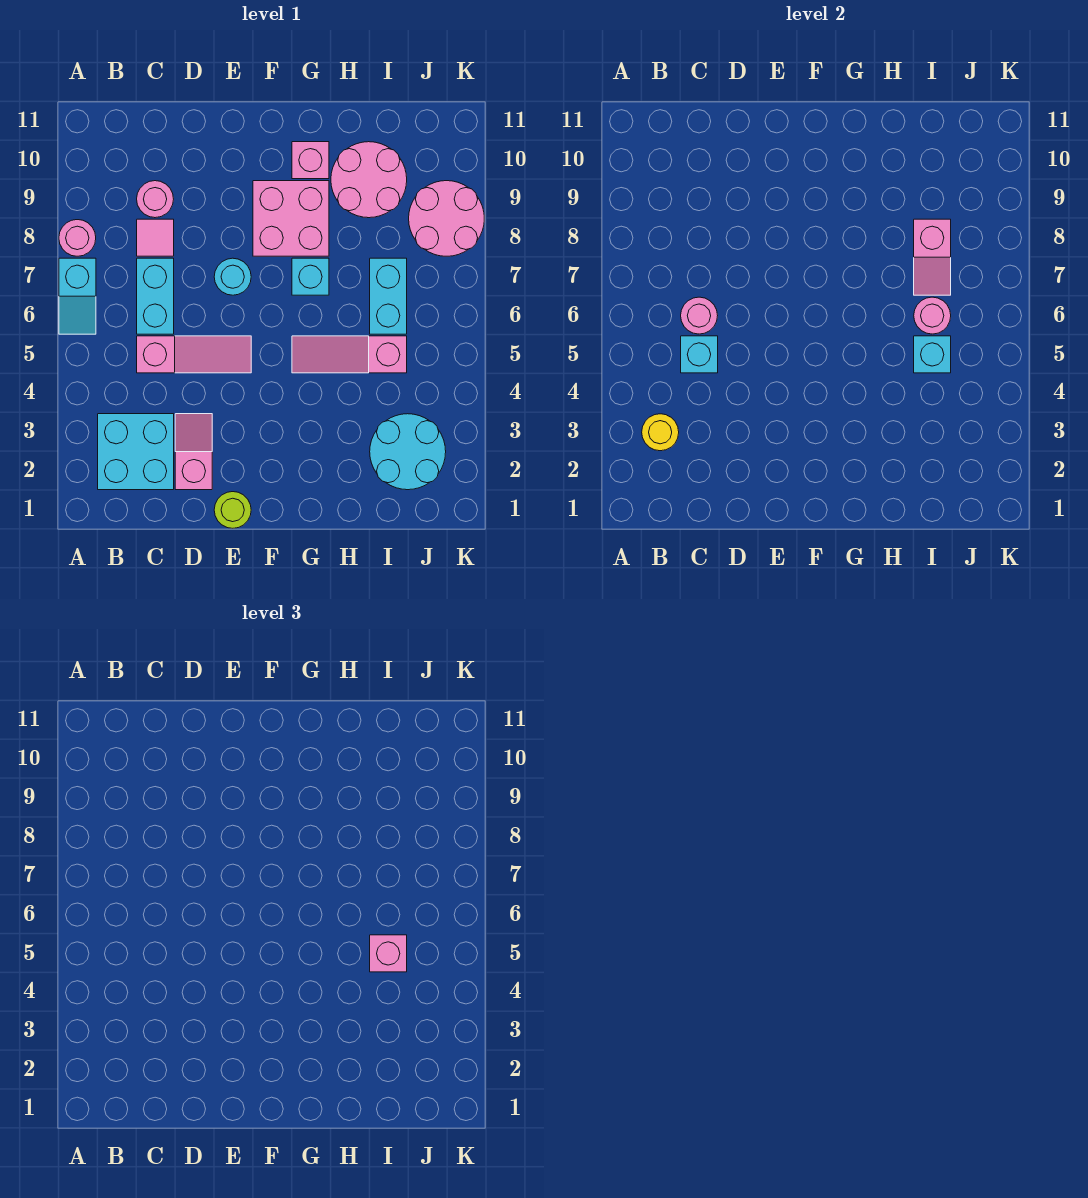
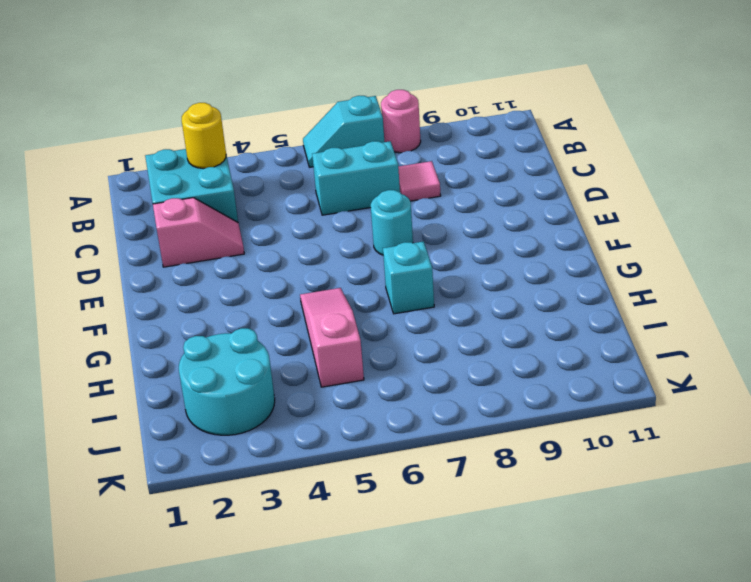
none -> pink slope C5:E5 level 1 top C
none -> pink round brick C9 level 1
none -> lime round brick E1 level 1

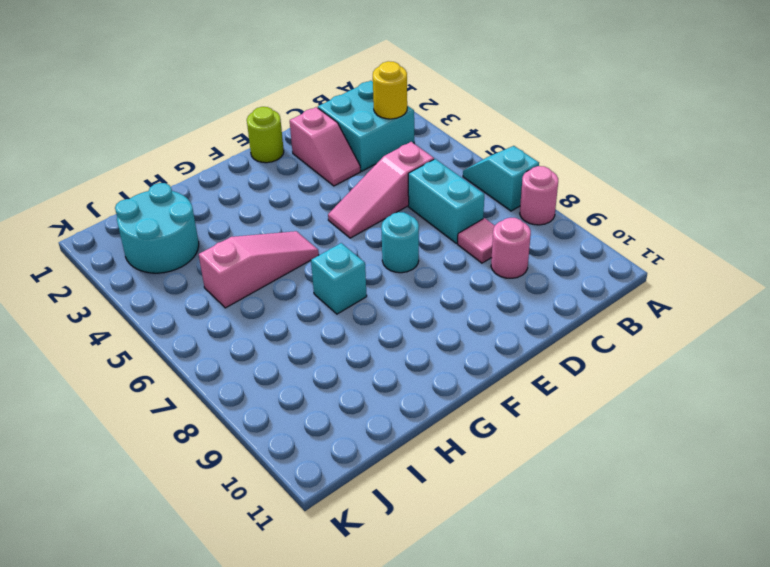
none -> pink brick F8:G9 level 1
none -> pink brick G10 level 1
none -> pink round brick H9:I10 level 1

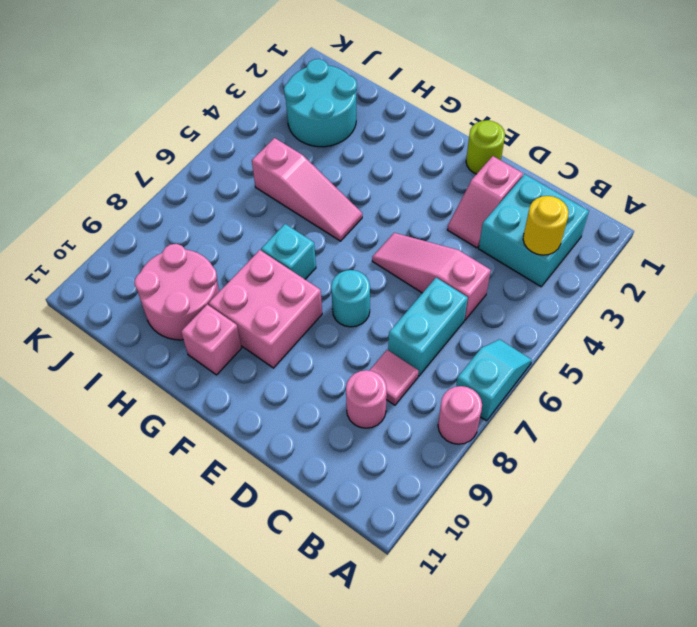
none -> cyan brick I6:I7 level 1
none -> pink round brick J8:K9 level 1
none -> cyan brick C5 level 2

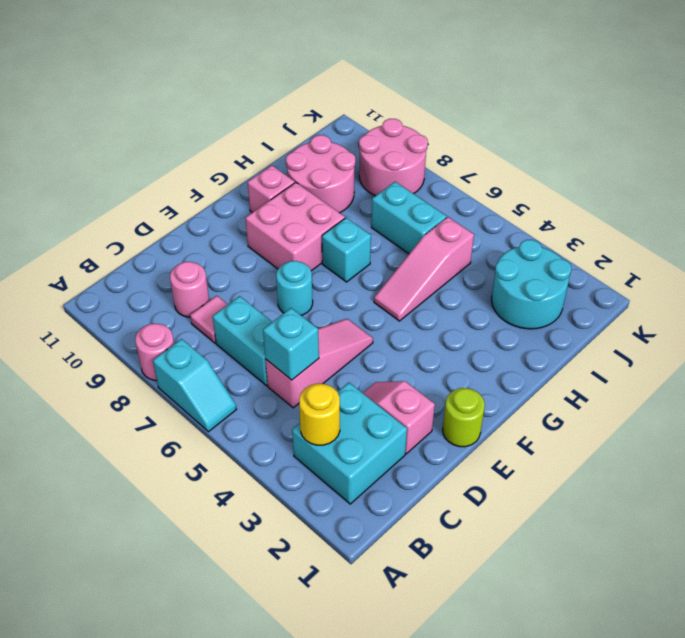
none -> pink round brick C6 level 2
none -> cyan brick I5 level 2
none -> pink round brick I6 level 2

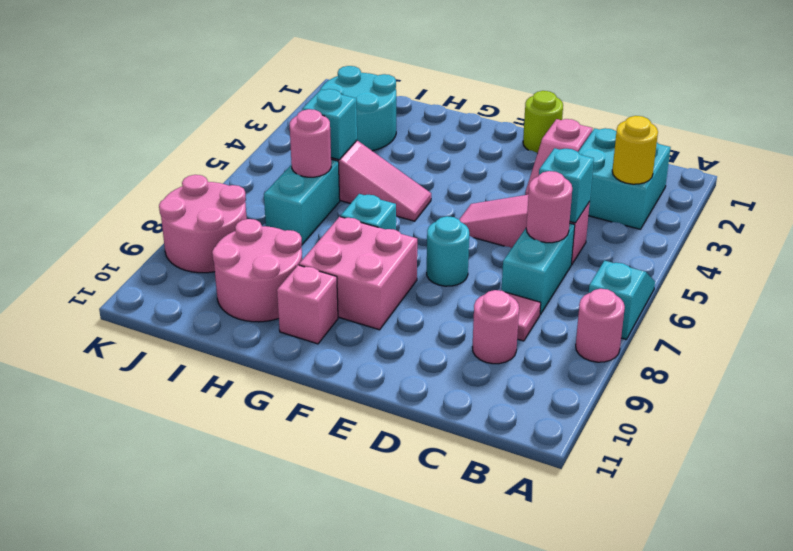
none -> pink slope I7:I8 level 2 top 8
none -> pink brick I5 level 3

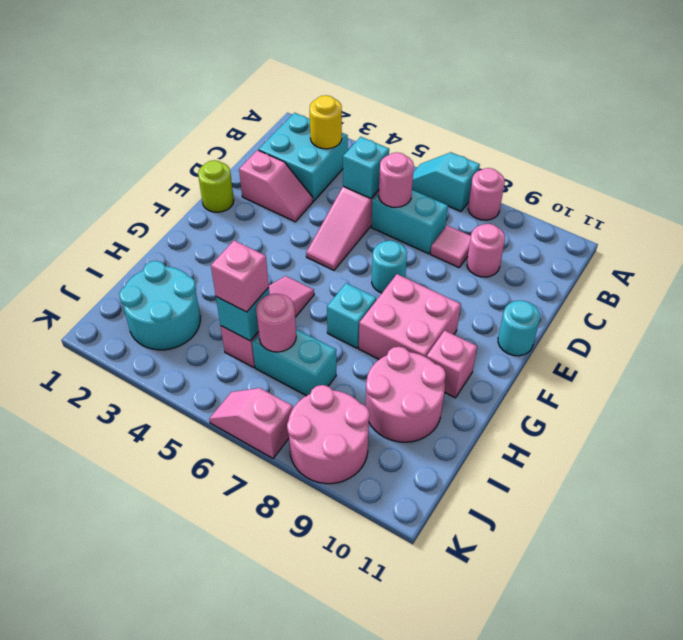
cyan round brick E11 level 1 -> none
pink slope K6:K7 level 1 top 7 -> pink slope I7:I8 level 2 top 8

